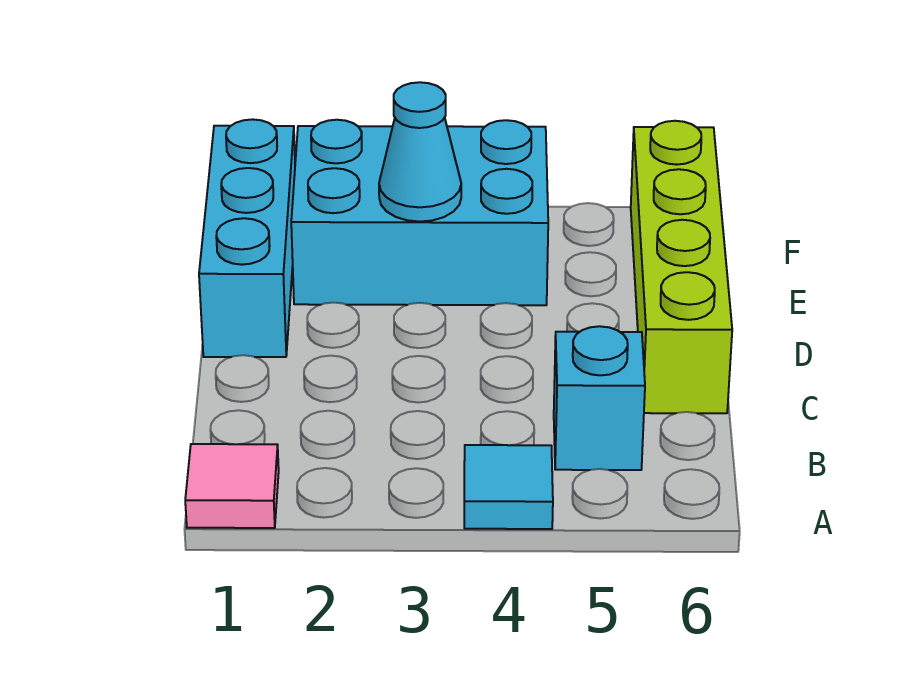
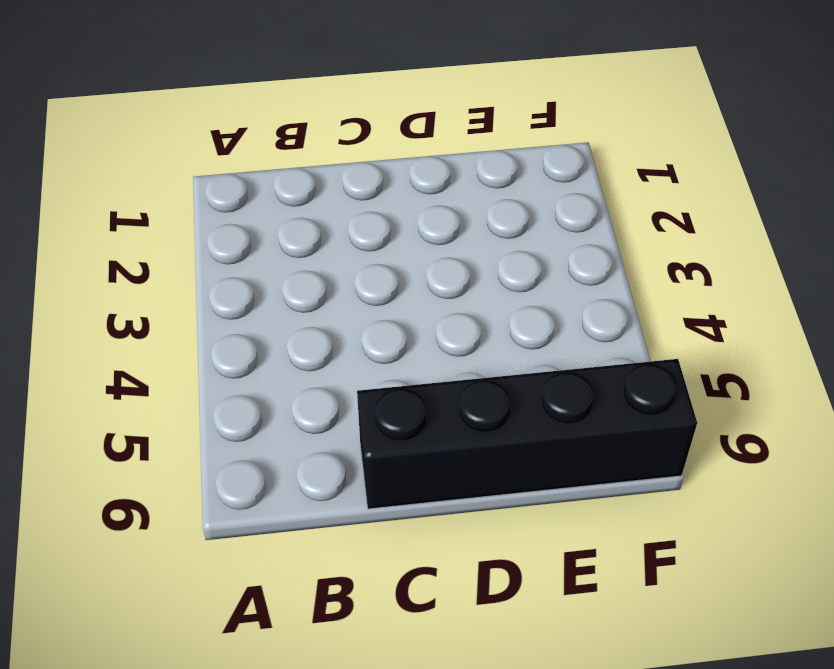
black brick C6:F6 level 1 -> lime brick C6:F6 level 1
none -> pink tile A1 level 1
none -> cyan tile A4 level 1

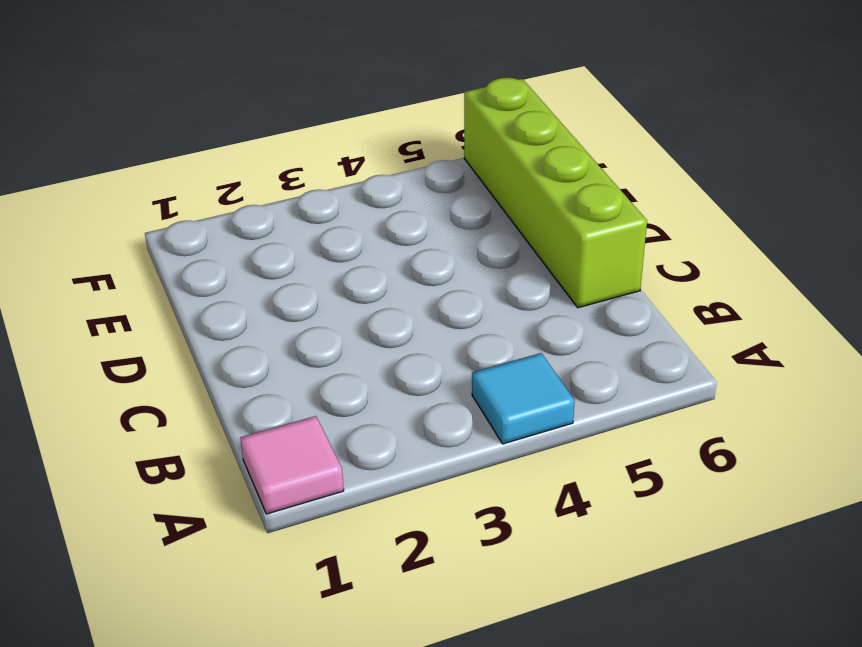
none -> cyan brick B5 level 1
none -> cyan brick D1:F1 level 1

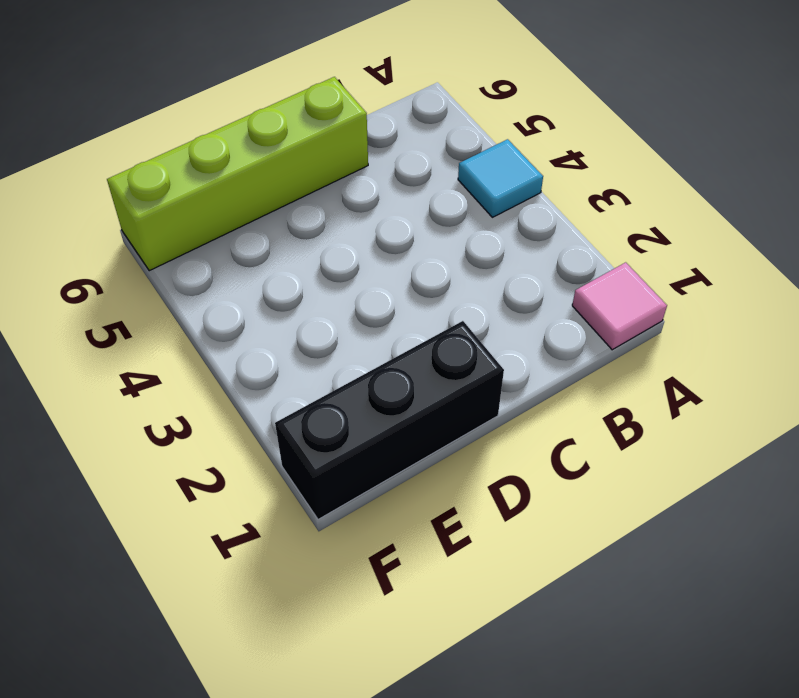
black brick D1:F1 level 1 -> cyan brick D1:F1 level 1
none -> cyan brick B5 level 1
none -> cyan brick E2:F4 level 1

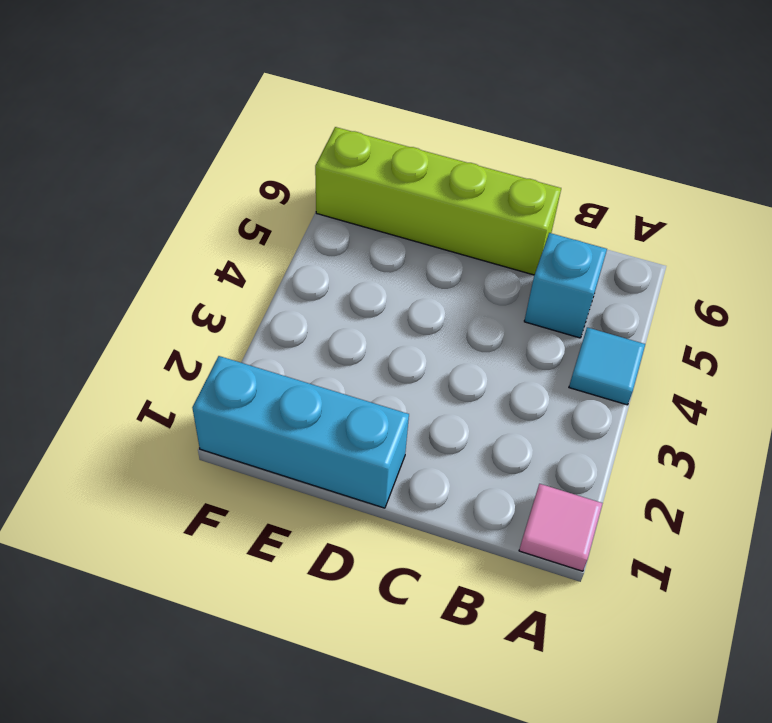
none -> cyan brick E2:F4 level 1
none -> cyan cone E3 level 2

